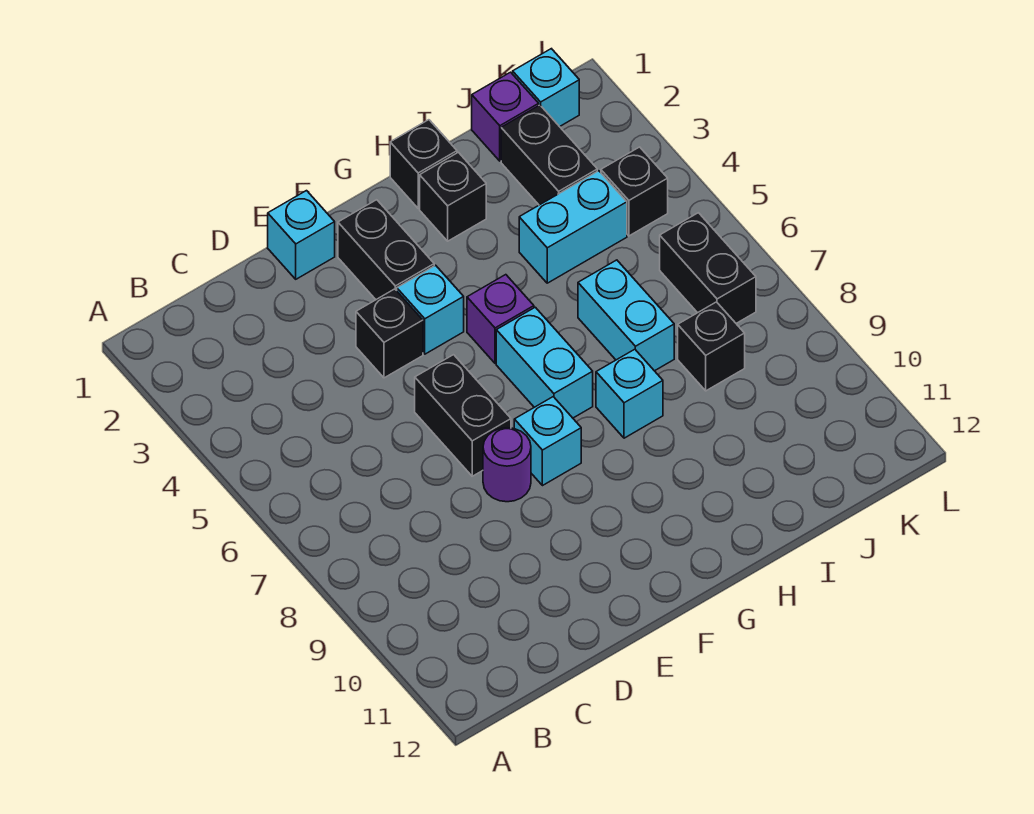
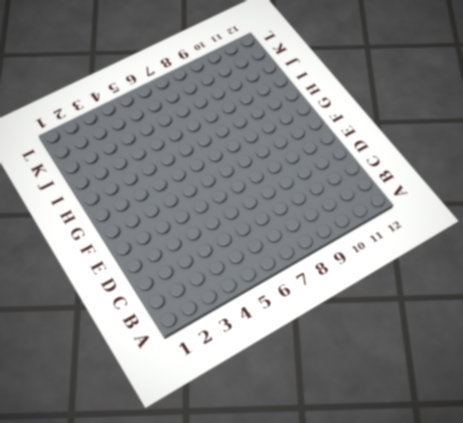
none -> cyan brick E1 level 1
none -> black brick E4 level 1
none -> black brick E6:E7 level 1

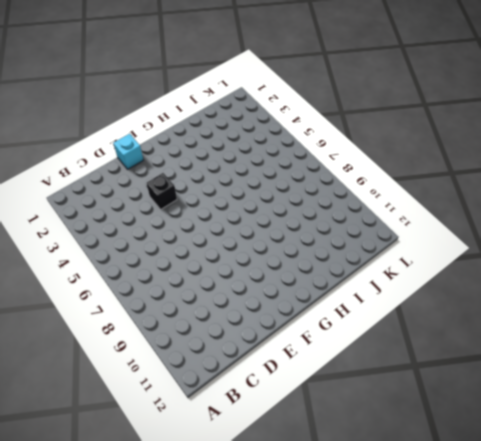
none -> black brick E6:E7 level 1
none -> purple round brick E8 level 1
none -> black brick F2:F3 level 1

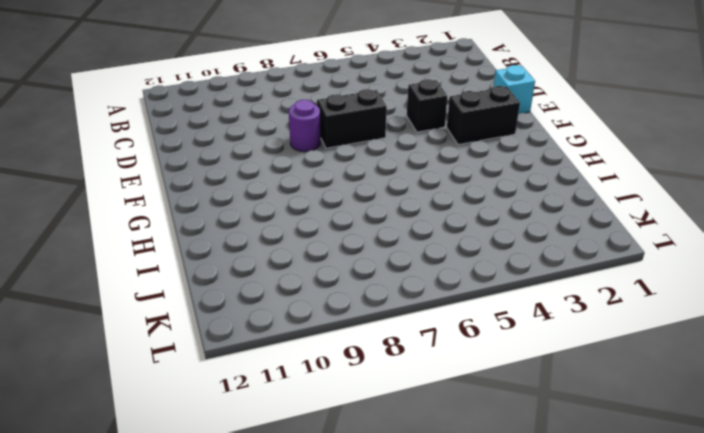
none -> cyan brick F4 level 1
none -> cyan brick F8 level 1
none -> purple brick G5 level 1

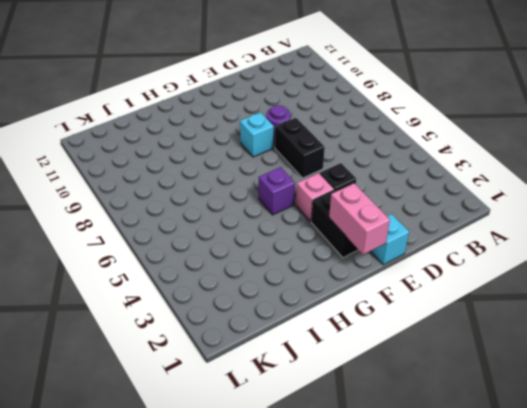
pink brick F1:F2 level 2 -> none
pink brick F4 level 1 -> cyan brick F4 level 1
none -> cyan brick G6:G7 level 1
none -> black brick H1 level 1
none -> black brick H2 level 1

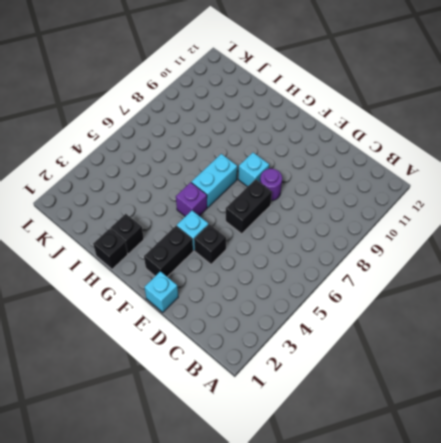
none -> cyan brick H8 level 1
none -> cyan brick I4:J4 level 1
none -> cyan brick I6:I7 level 1

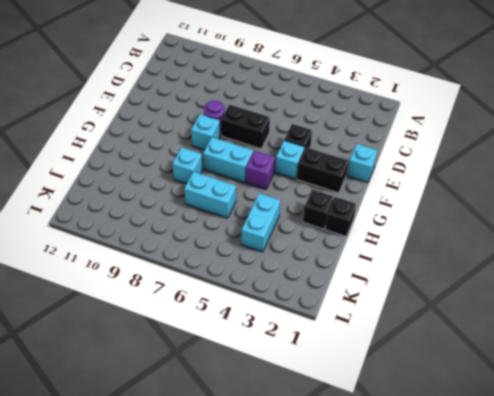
none -> purple brick J1 level 1
none -> black brick J2:J3 level 1
none -> black brick J8 level 1

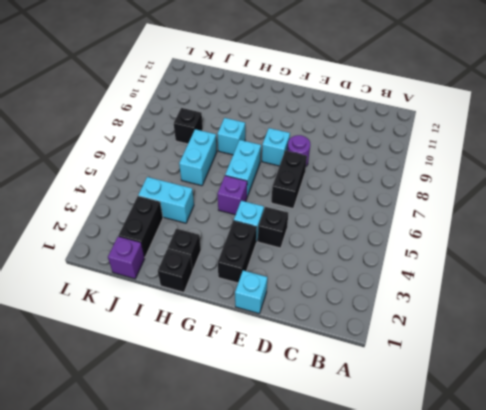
none -> cyan brick K1 level 1
none -> black brick K4 level 1
none -> black brick K6:K7 level 1

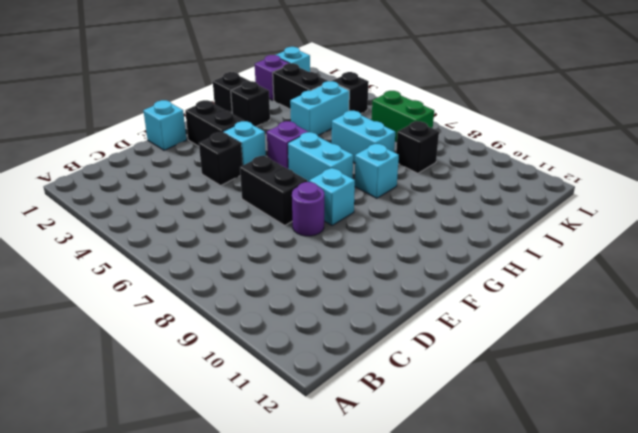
green brick K6:K7 level 1 -> black brick K6:K7 level 1

